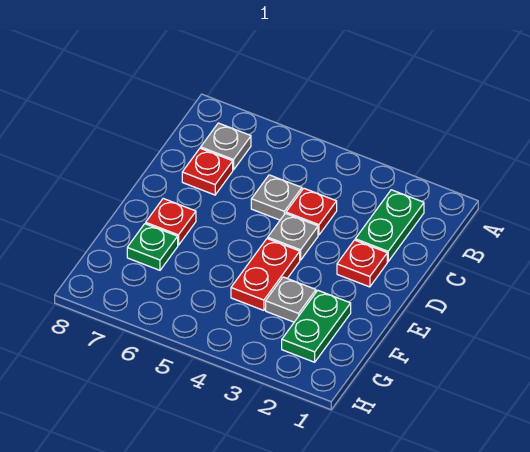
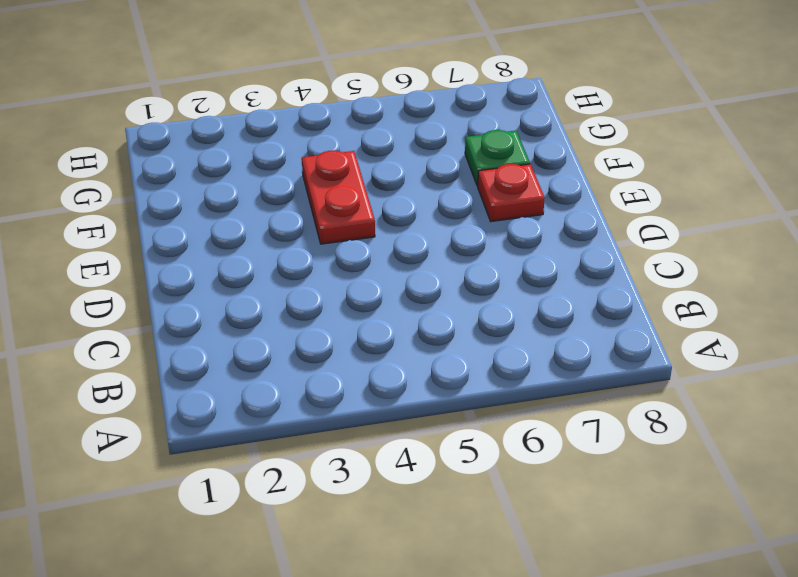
none -> green plate B2:C2 level 1
none -> grey plate B7 level 1
none -> red plate C4 level 1

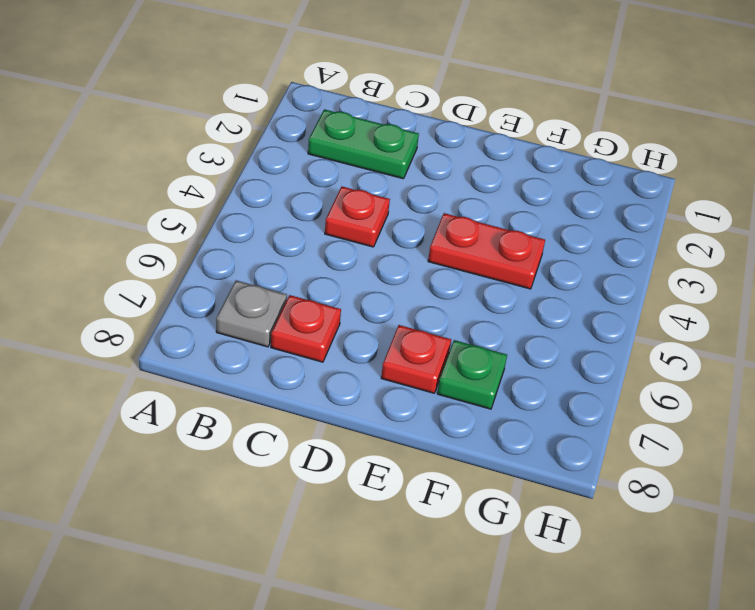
none -> grey plate C5 level 1
none -> red plate D2 level 1
none -> grey plate D4 level 1

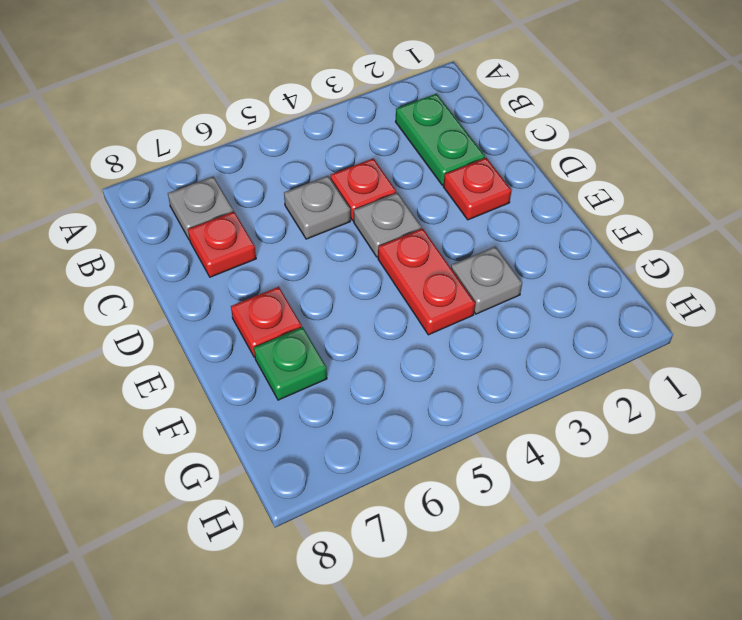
none -> green plate F2:G2 level 1

